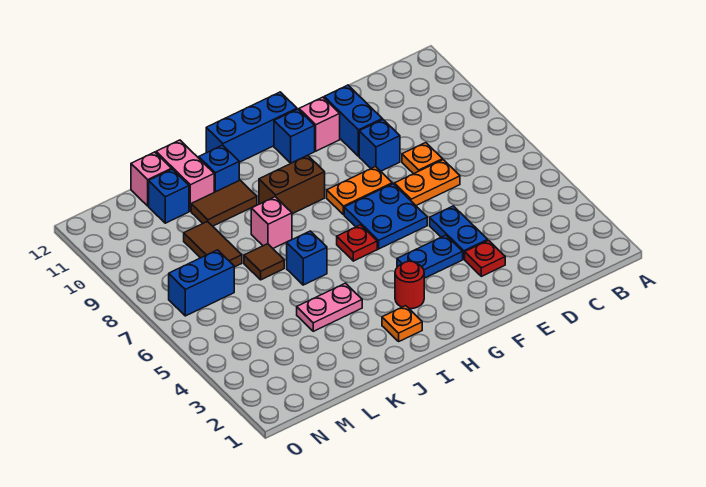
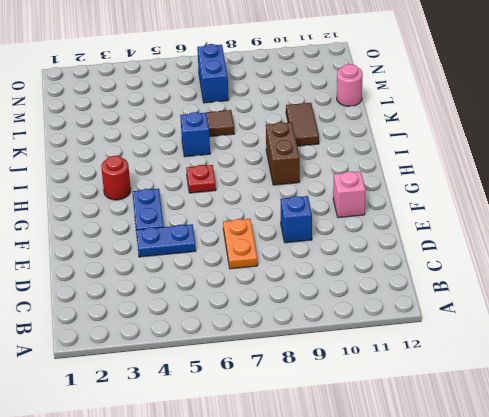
pink round brick L12 level 1 -> pink brick L12 level 1
none -> orange plate D8 level 1
none -> red plate E3 level 1
none -> blue brick E10:E11 level 1

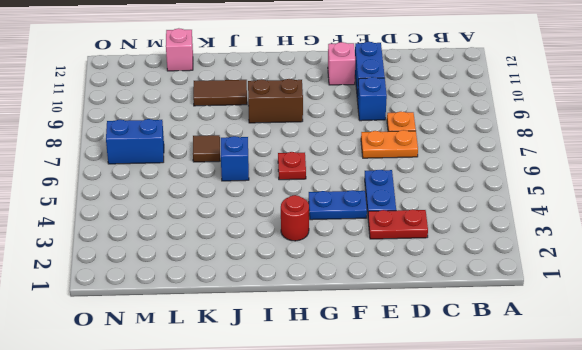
red plate D3:E3 level 1 -> red plate E3 level 1
none -> blue plate F6:G7 level 1
none -> orange plate F8:G8 level 1
none -> blue brick G11 level 1

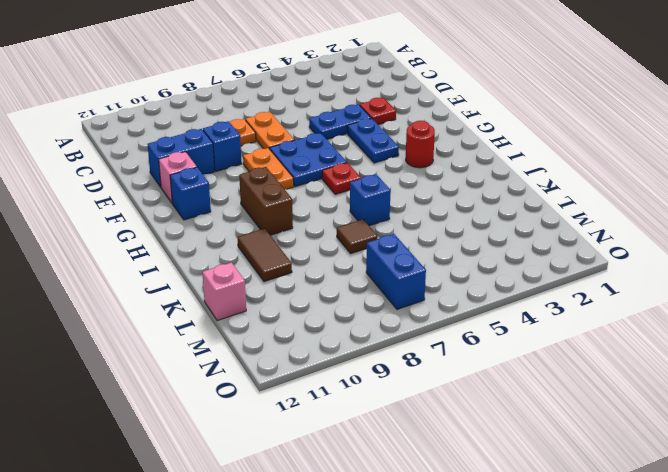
none -> blue brick G12:I12 level 1
none -> orange plate I2 level 1
none -> pink plate J4:K4 level 1

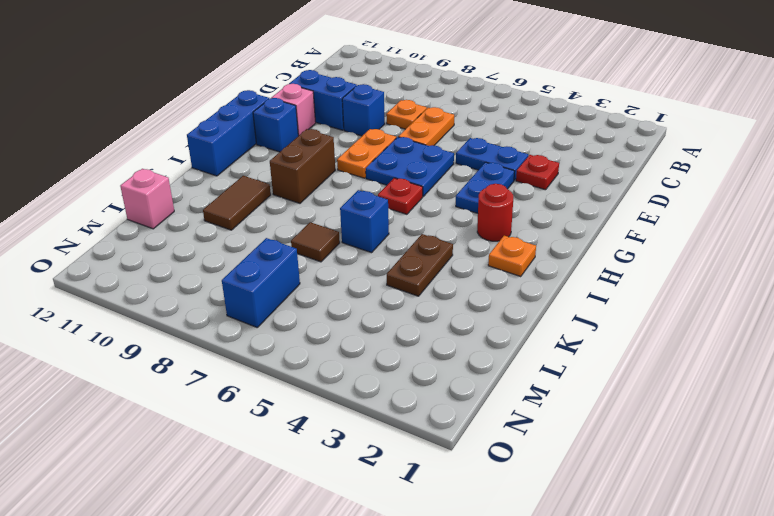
brown plate J4:K4 level 1 -> pink plate J4:K4 level 1
none -> pink brick J8 level 1
none -> blue brick J11 level 1
none -> pink brick K11:K12 level 1

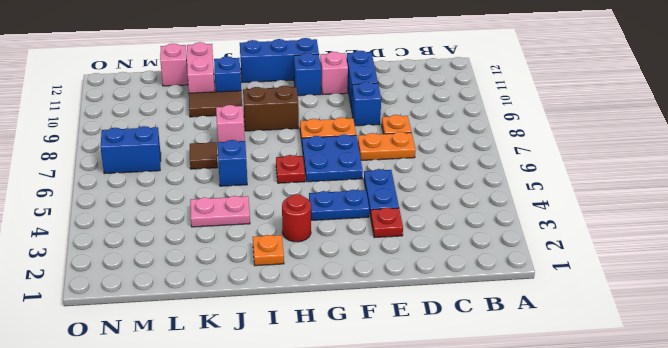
none -> brown tile L8:L9 level 1
none -> blue brick L11 level 1

